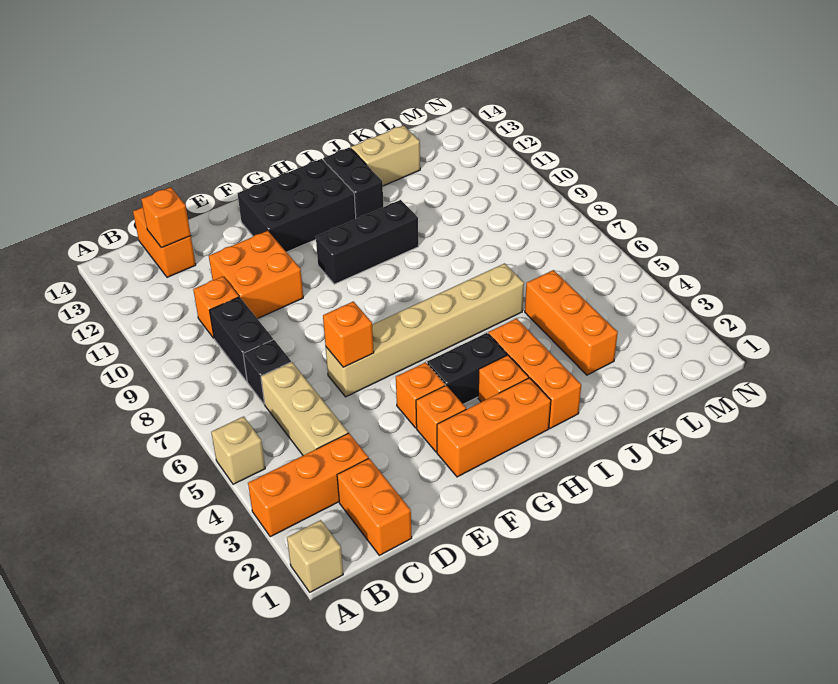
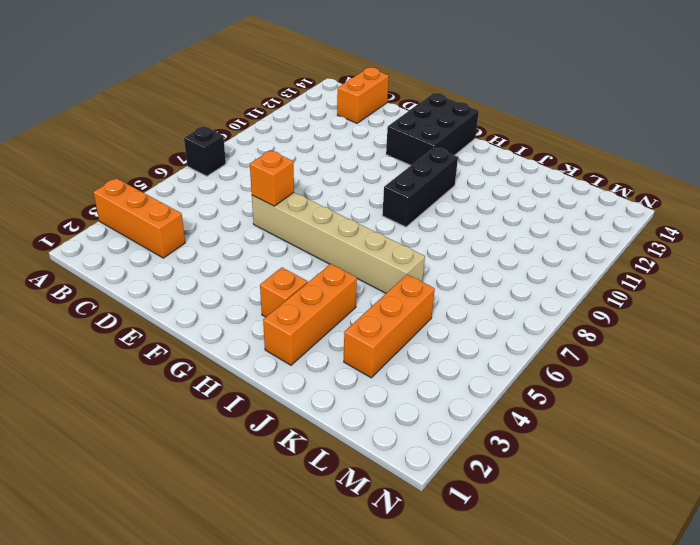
black brick A7 level 1 -> black brick C7 level 1
black brick F12:G14 level 1 -> black brick F12:H13 level 1
black brick H9:H11 level 1 -> black brick G10:I10 level 1
none -> tan brick A1 level 1
none -> tan brick A5 level 1
none -> orange brick C1:C2 level 1

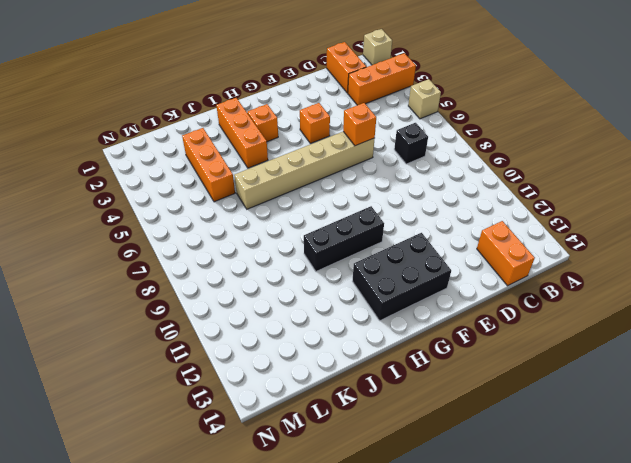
none -> tan brick C4:C6 level 1
none -> black brick C8:C9 level 1
none -> orange brick C10 level 1

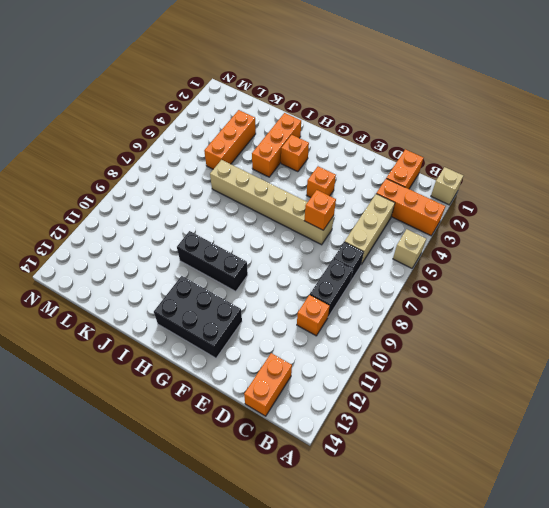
none -> orange brick D10:E11 level 1
none -> orange brick F2:H2 level 1
none -> orange brick F3 level 1

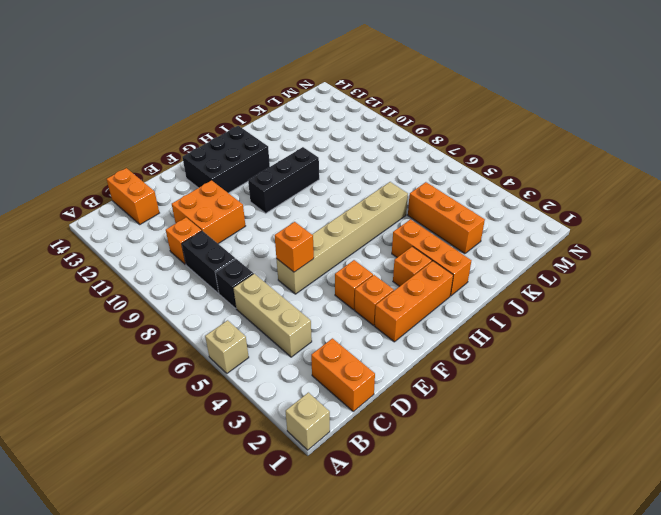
none -> orange brick A3:C3 level 1
none -> black brick G4:H4 level 1
none -> black brick I12:I13 level 1

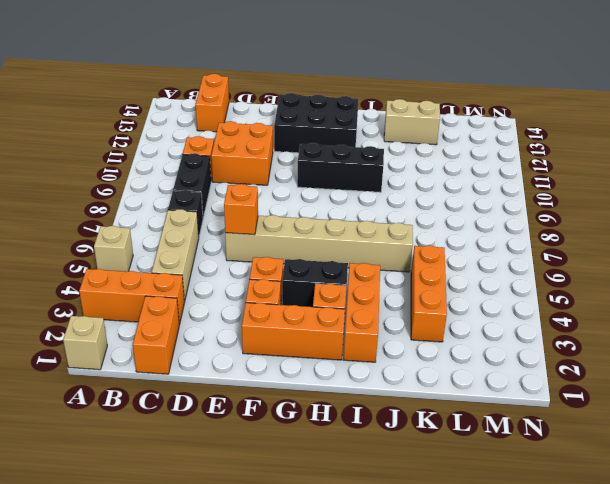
none -> black brick I12:I13 level 1
none -> orange brick C13 level 2

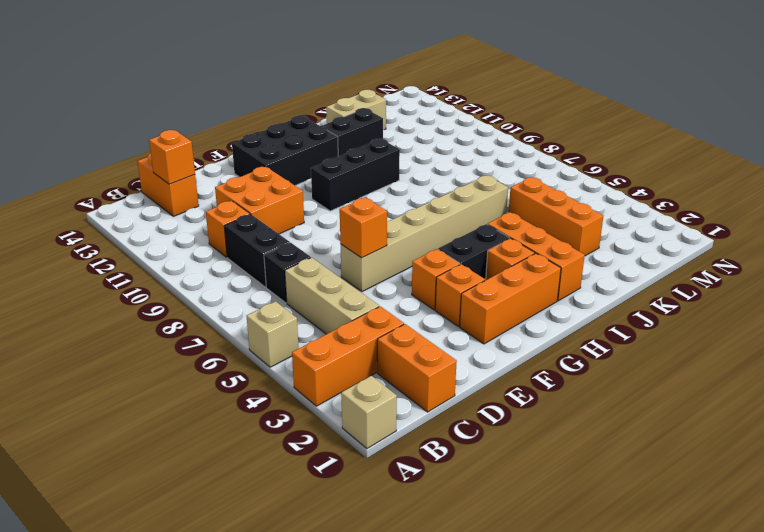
black brick I12:J12 level 1 -> black brick I12:I13 level 1

